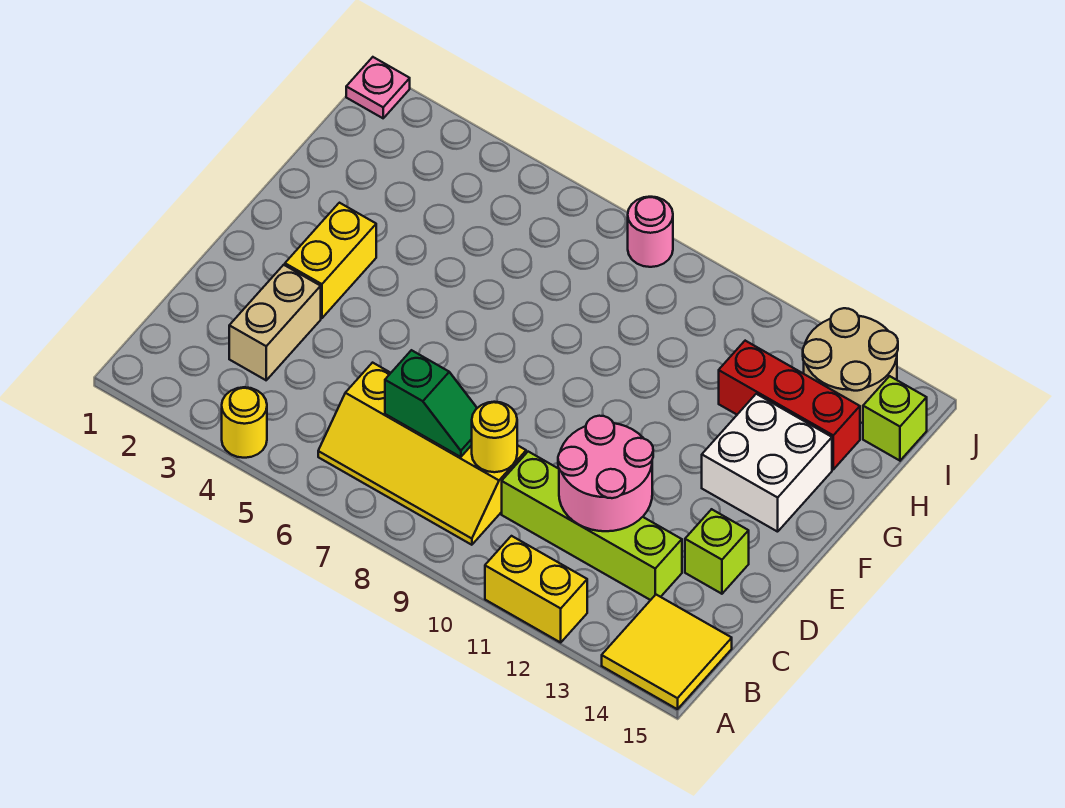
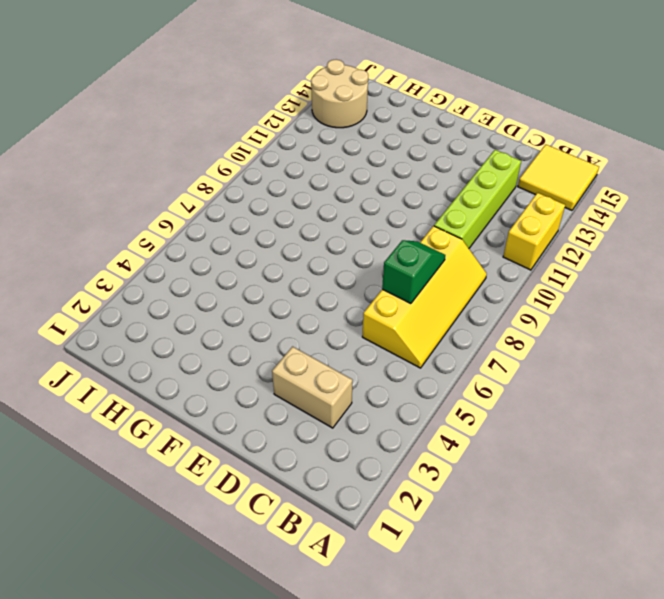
none -> yellow round brick A4 level 1
none -> lime brick D14 level 1
none -> yellow brick E3:F3 level 1

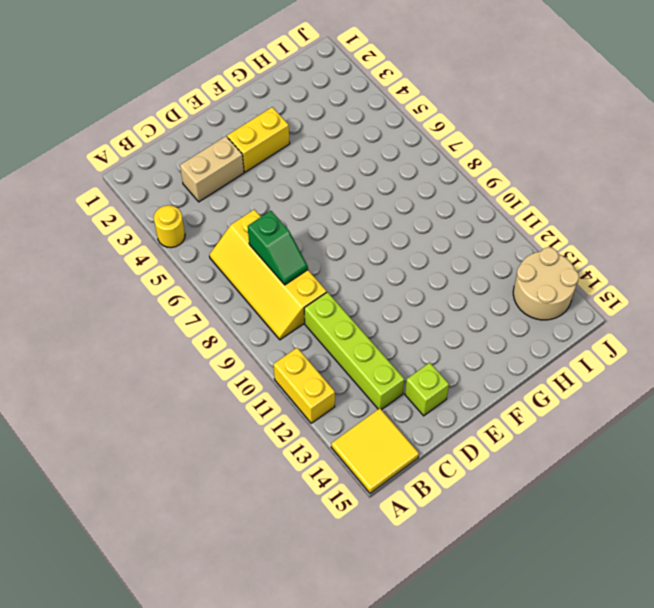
none -> white brick F13:G14 level 1
none -> red brick H12:H14 level 1
none -> lime brick I15 level 1

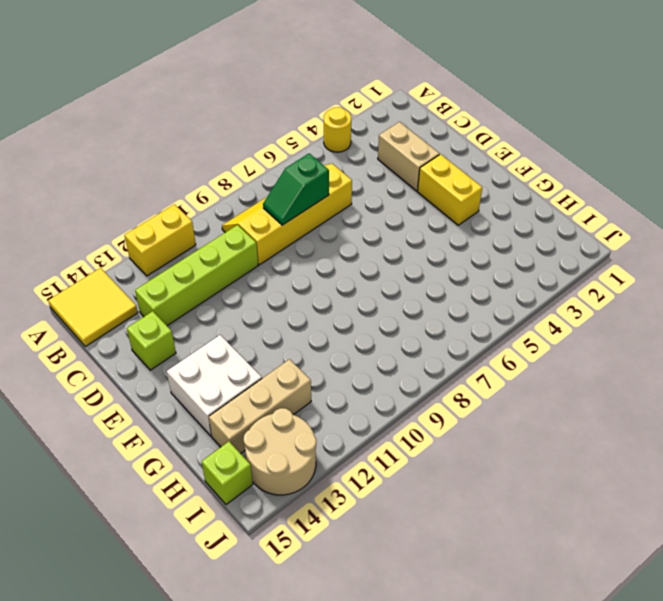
tan brick H12:H14 level 1 -> red brick H12:H14 level 1
none -> pink plate J1 level 1
none -> pink round brick J8 level 1
none -> yellow round brick C9 level 2

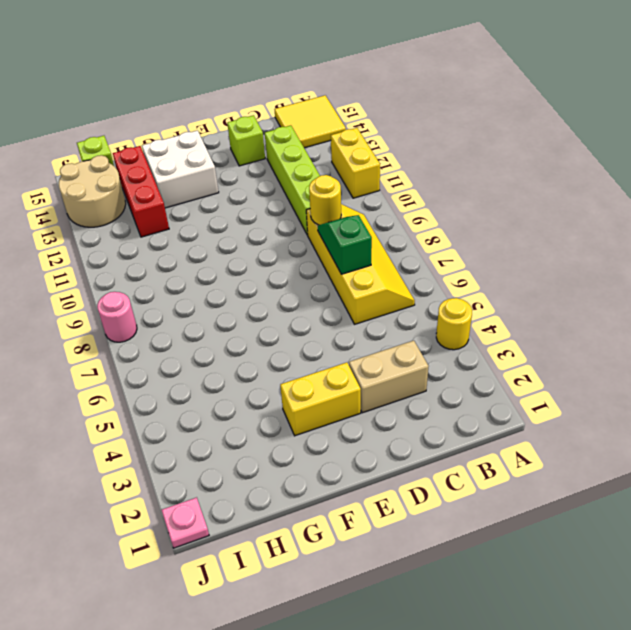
none -> pink round brick C11:D12 level 2

